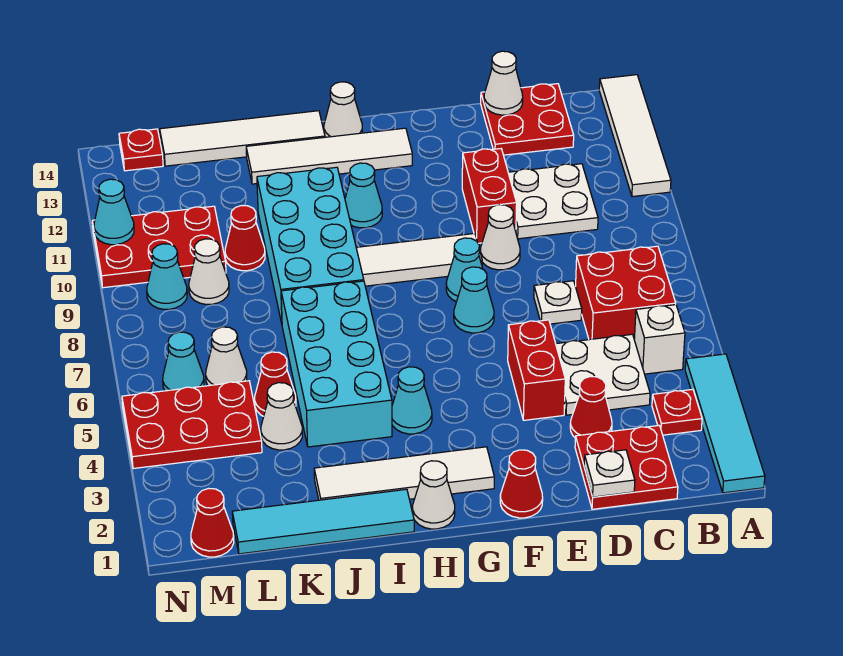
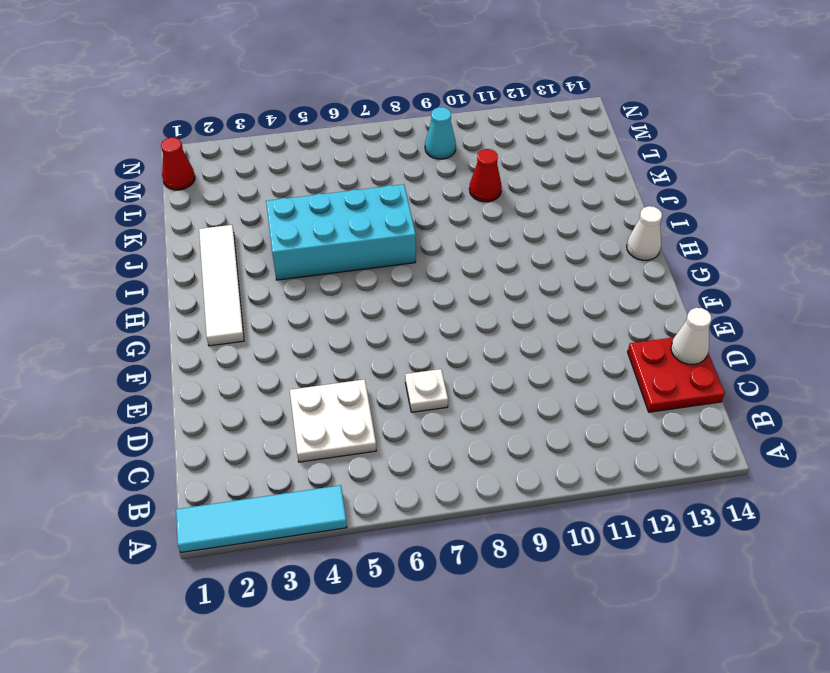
none -> white tile A11:A14 level 1
none -> red plate B3 level 1
none -> white brick B5 level 1
none -> red brick B6:C7 level 1

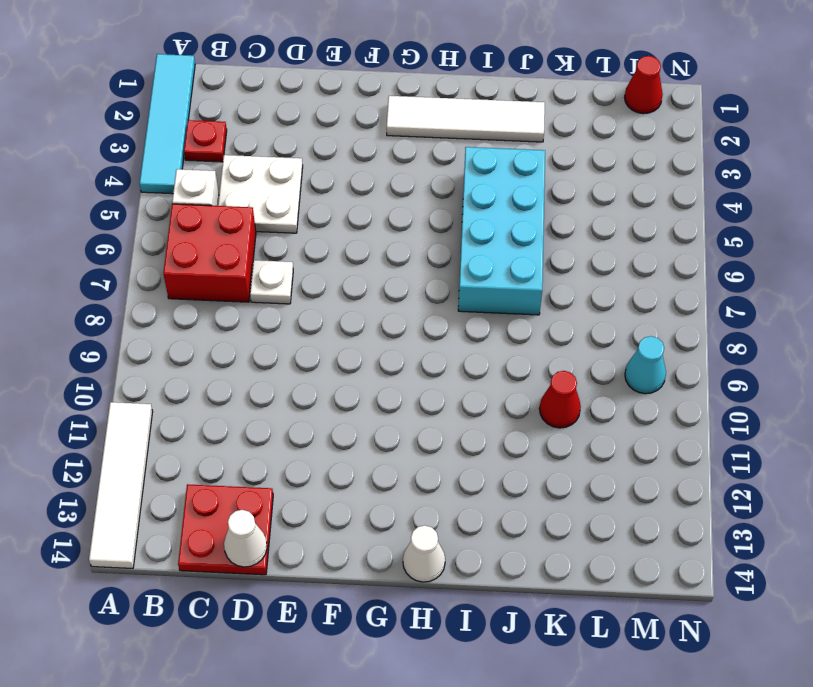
none -> red plate C1:D2 level 1
none -> white plate C10:D11 level 1
none -> red cone D3 level 1
none -> red brick E4:E5 level 1

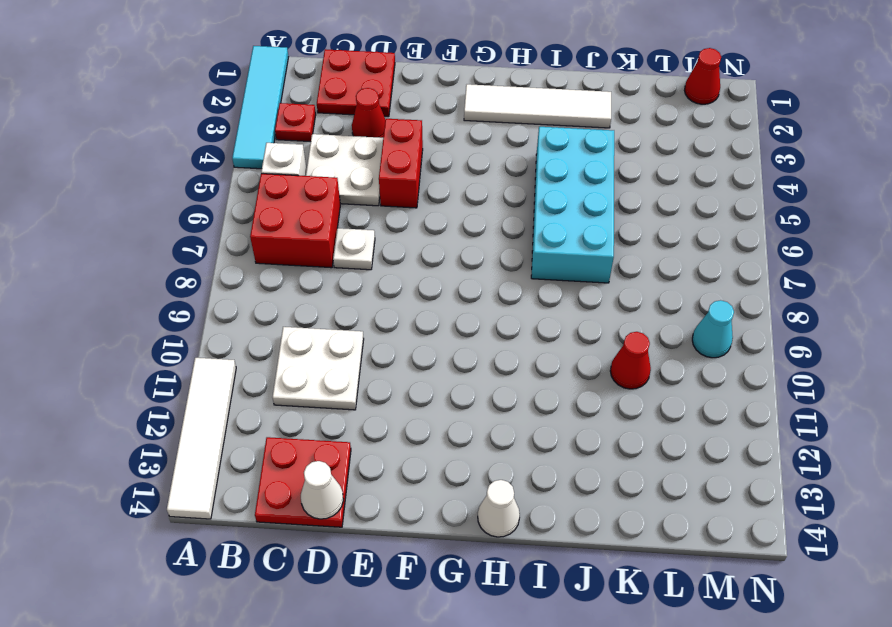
none -> white cone E9 level 1
none -> red brick E10:E11 level 1
none -> red cone F1 level 1
none -> cyan cone F7 level 1

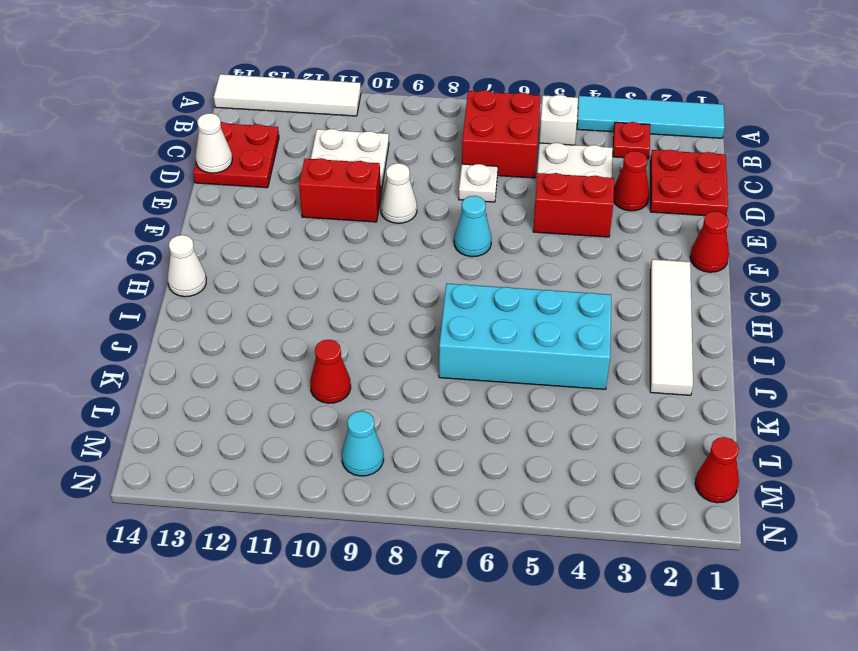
none -> cyan cone F8 level 1
none -> white tile F9:H9 level 1
none -> white tile G13:J13 level 1
none -> white cone H1 level 1

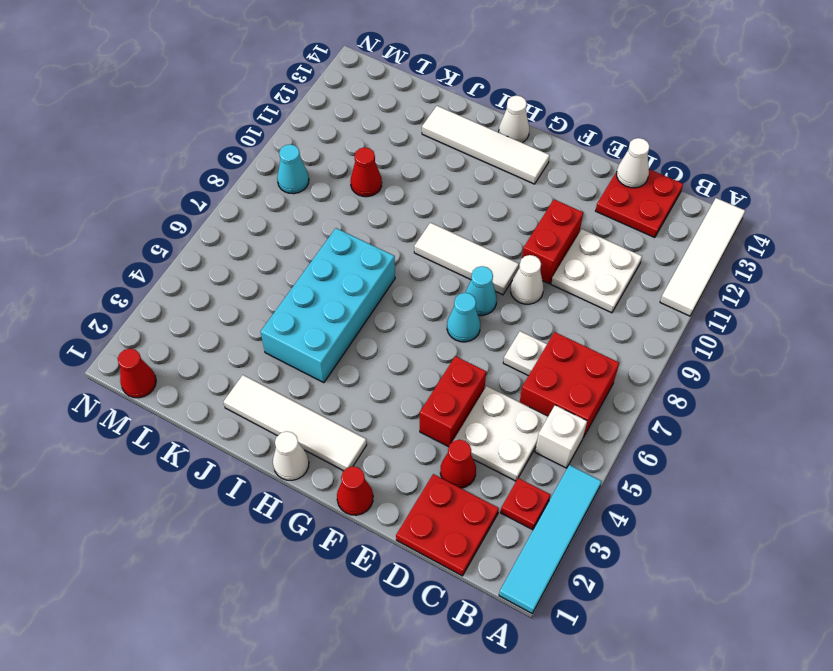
none -> cyan cone H4 level 1
none -> cyan cone H11 level 1
none -> cyan tile I1:L1 level 1
none -> cyan brick I8:J11 level 1

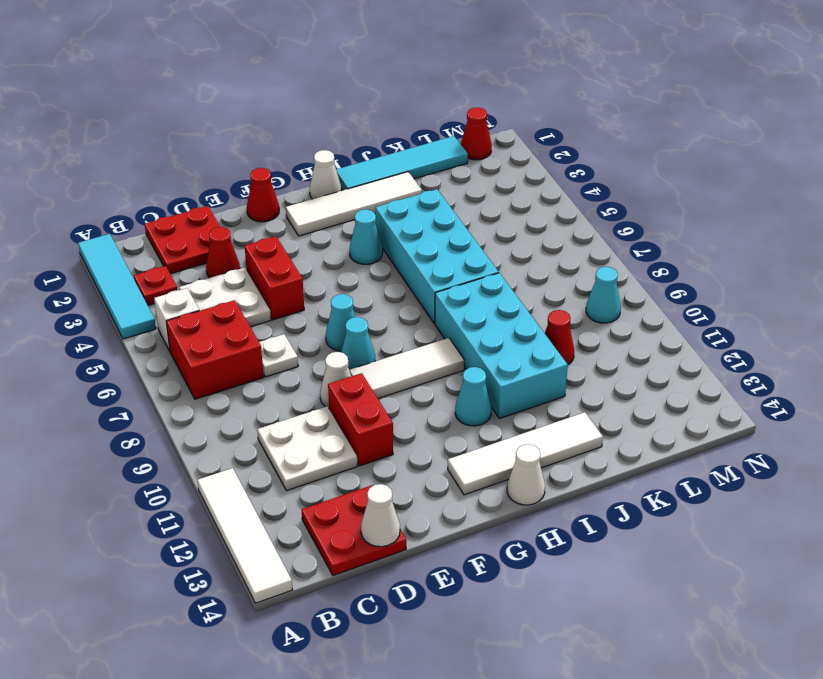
none -> white tile I14:L14 level 1
none -> white cone K4 level 1
none -> red cone K5 level 1
none -> red plate L4:N5 level 1

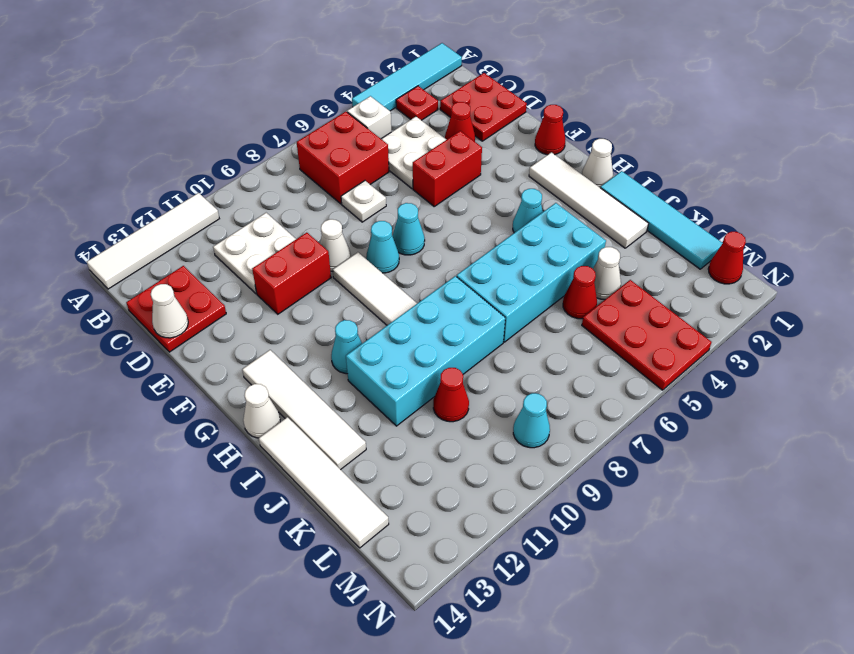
none -> white cone L6 level 1
none -> white cone L9 level 1
none -> red plate L10:N11 level 1
none -> cyan cone M6 level 1

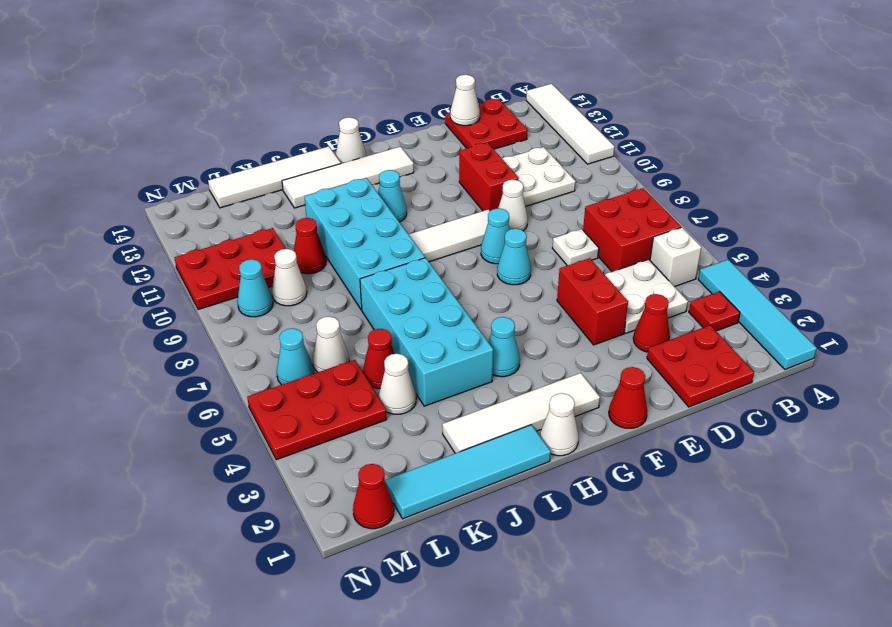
none -> red plate M14 level 1
none -> white plate D1 level 2
none -> cyan cone N11 level 2

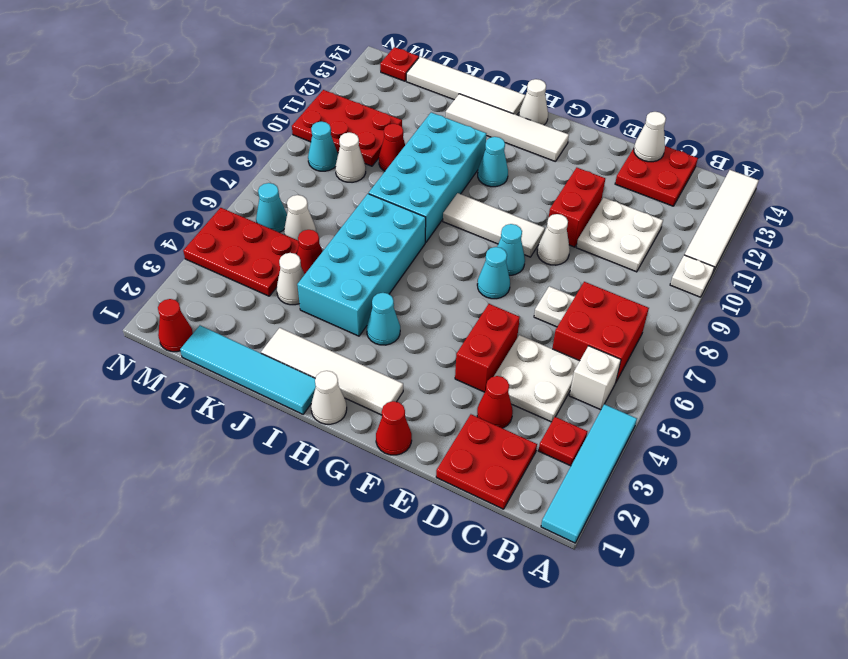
white plate A10 level 1 -> white plate D1 level 2
none -> cyan cone N11 level 2

